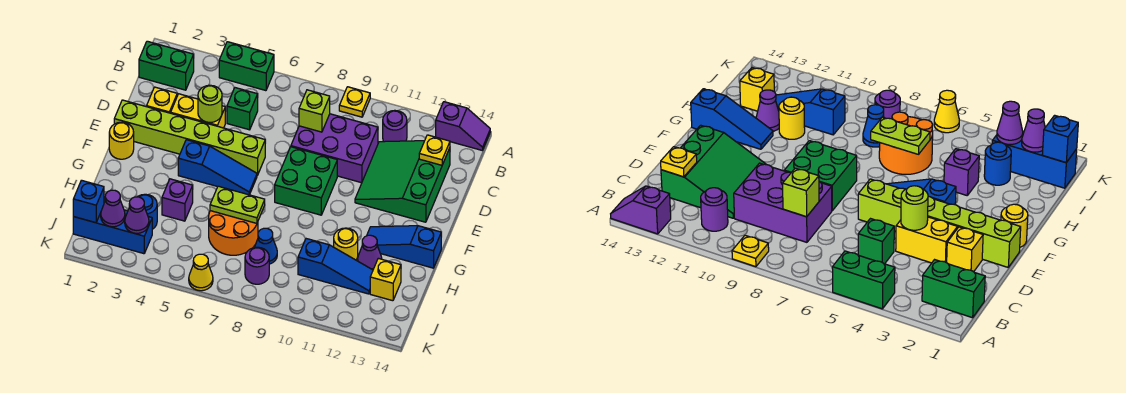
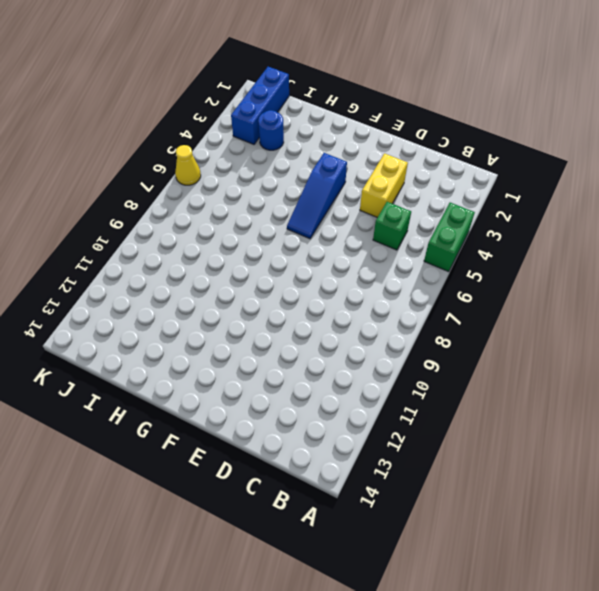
none -> yellow plate A9 level 1
none -> purple slope A13:A14 level 1 top 13
none -> green brick B1:B2 level 1
none -> purple round brick B11 level 1

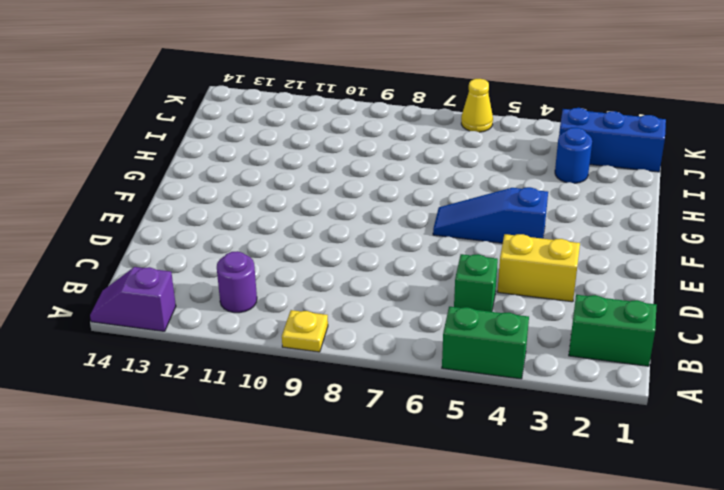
none -> purple brick C8:D10 level 1
none -> green slope C11:E13 level 1 top 13
none -> yellow brick D2 level 1
none -> lime brick E1:E6 level 1

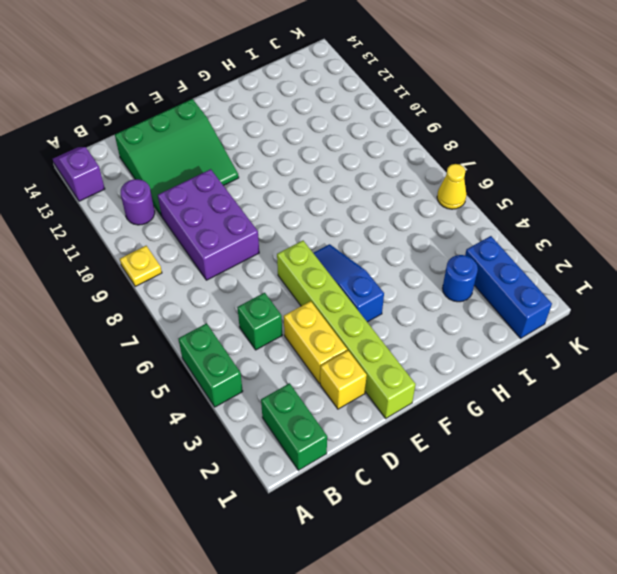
none -> green brick E8:F9 level 1
none -> yellow round brick F1 level 1
none -> blue slope G12:G14 level 1 top 14
none -> purple brick H4 level 1

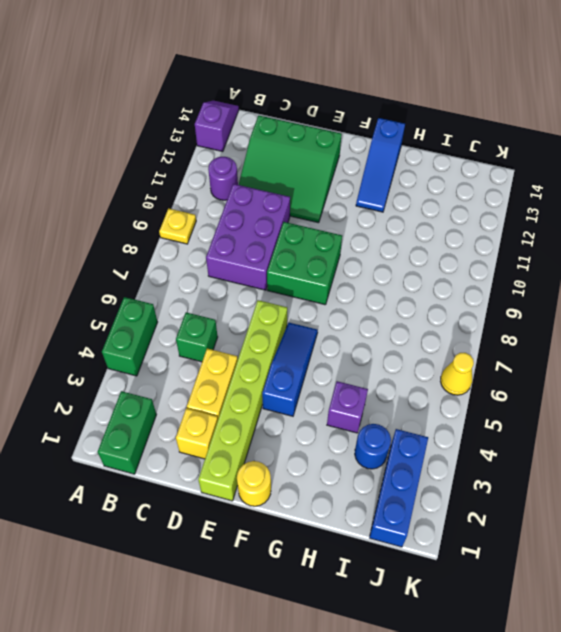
none -> orange round brick H6:I7 level 1
none -> yellow round brick H11 level 1
none -> purple cone H12 level 1
none -> blue cone I8 level 1

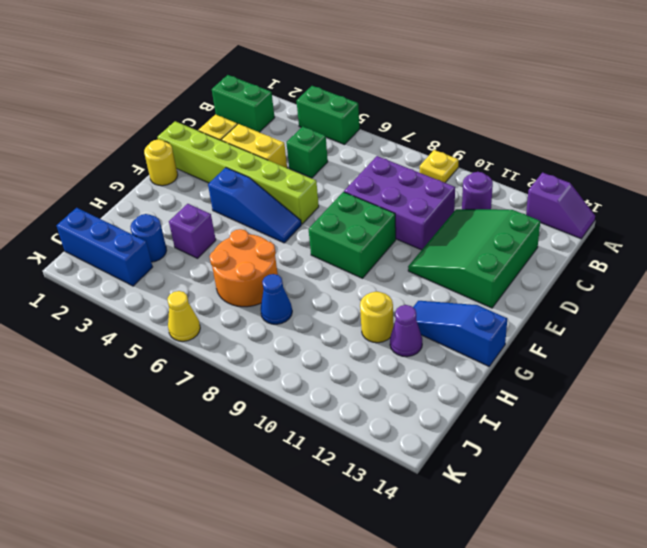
none -> blue slope I10:I12 level 1 top 10
none -> yellow brick I13 level 1
none -> purple round brick J8 level 1
none -> lime brick C8 level 2

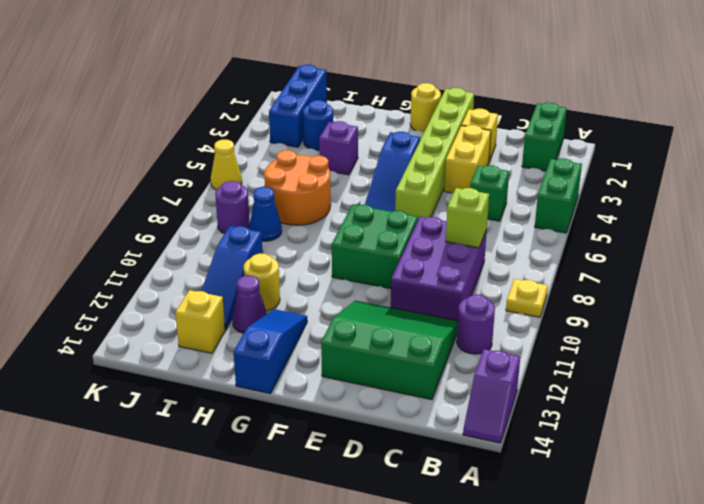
none -> yellow plate C13 level 2
none -> lime round brick D4 level 2
none -> lime plate H6:H7 level 2
none -> blue brick J1 level 2

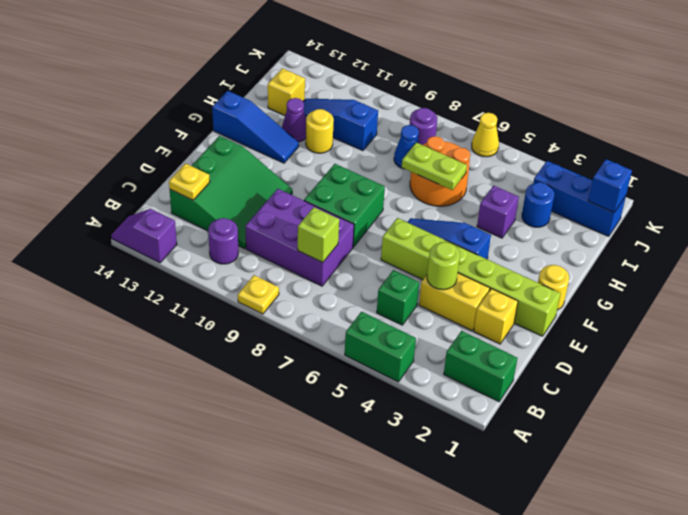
none -> purple cone J2 level 2
none -> purple cone J3 level 2

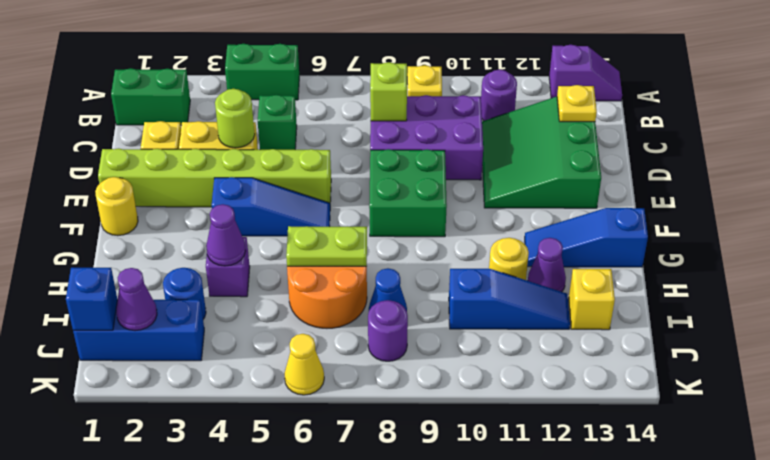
purple cone H4 level 2 -> purple cone J3 level 2

